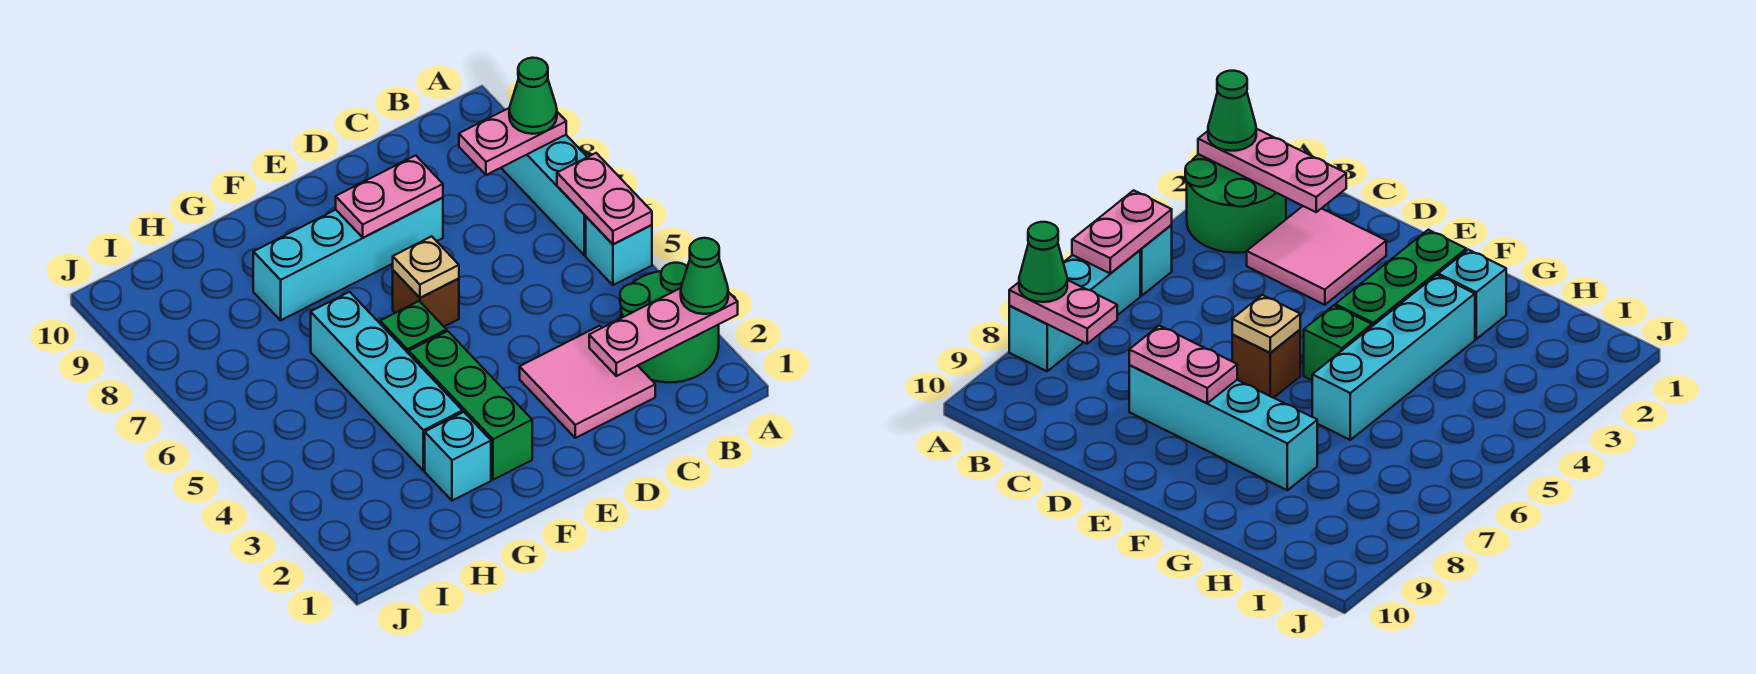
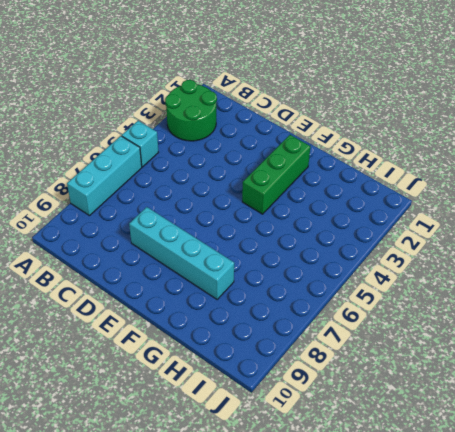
none -> pink tile C2:D3 level 1
none -> brown brick E6 level 1
none -> green brick F5 level 1

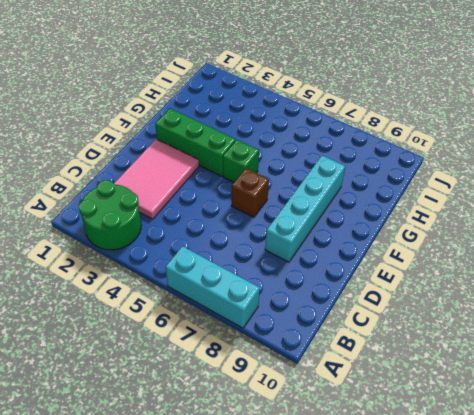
pink tile C2:E3 level 1 -> pink tile C2:D3 level 1
none -> cyan brick A5 level 1
none -> cyan brick G2 level 1
none -> cyan brick G3:G6 level 1

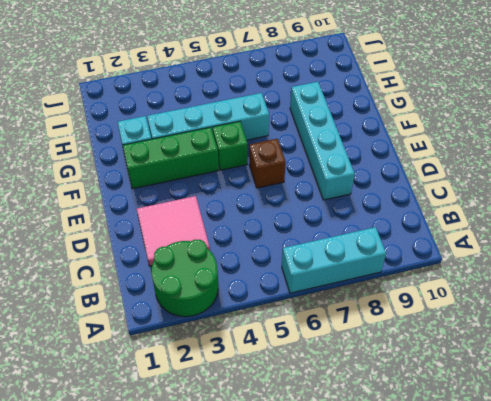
none -> cyan brick A5 level 1
none -> pink plate A2:C2 level 2
none -> pink plate A5:A6 level 2

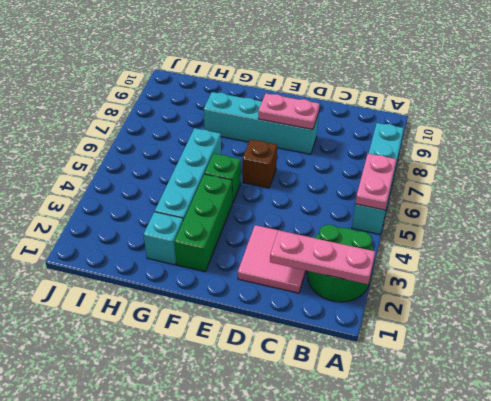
none -> pink plate A8:B8 level 2
none -> tan plate E6 level 2
none -> green cone A2 level 3

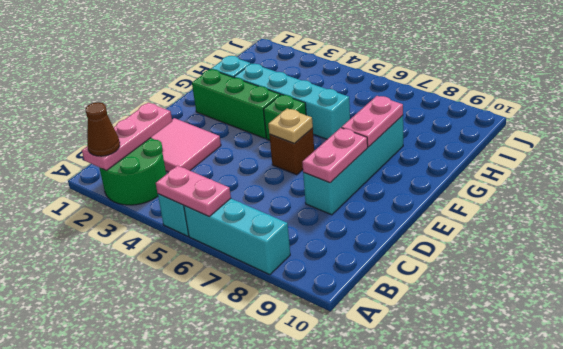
brown cone A2 level 3 -> green cone A2 level 3
pink plate F8:G8 level 2 -> pink plate A8:B8 level 2
none -> green cone A8 level 3

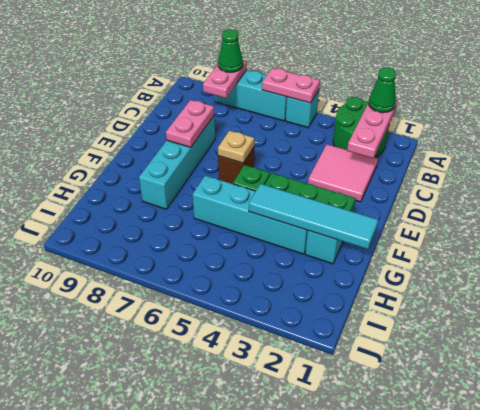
cyan tile G1:G4 level 2 -> none

